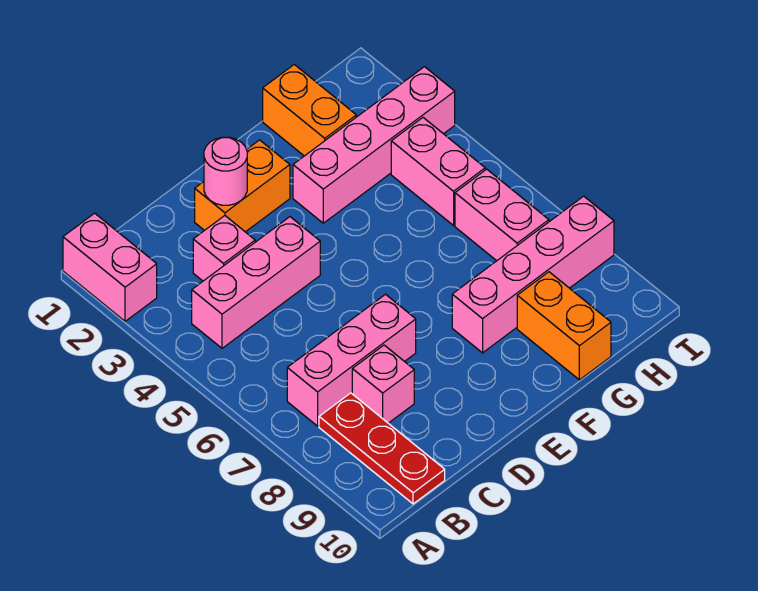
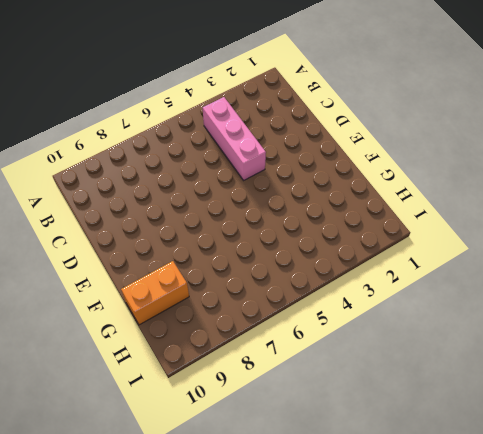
none -> pink brick A1:A2 level 1
none -> pink brick B7:D7 level 1
none -> red plate B8:B10 level 1

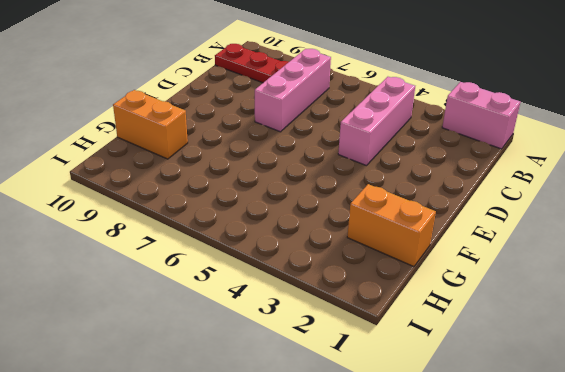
none -> pink brick C3 level 1
none -> pink brick C8 level 1
none -> orange brick D2:E2 level 1

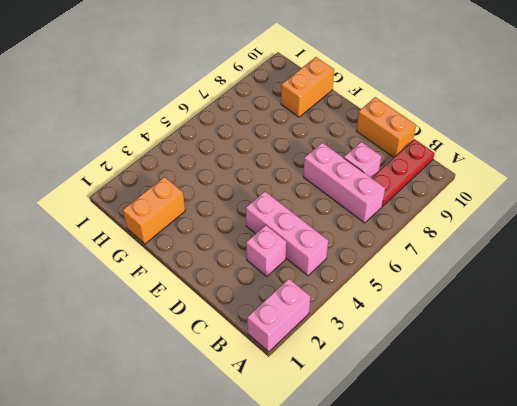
orange brick C10:D10 level 1 -> orange brick D2:E2 level 1
none -> pink brick F3:I3 level 1
none -> pink brick F8:I8 level 1
none -> pink brick H4:H5 level 1

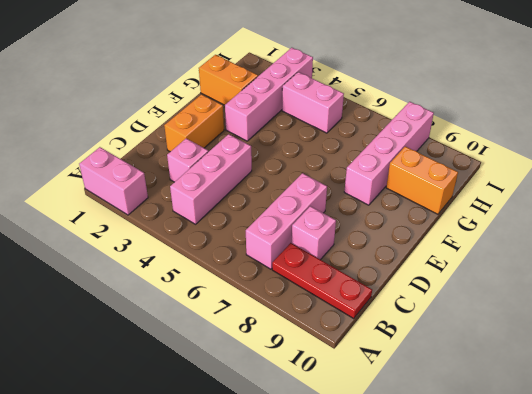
none -> pink brick H6:H7 level 1
none -> pink round brick D2 level 2

